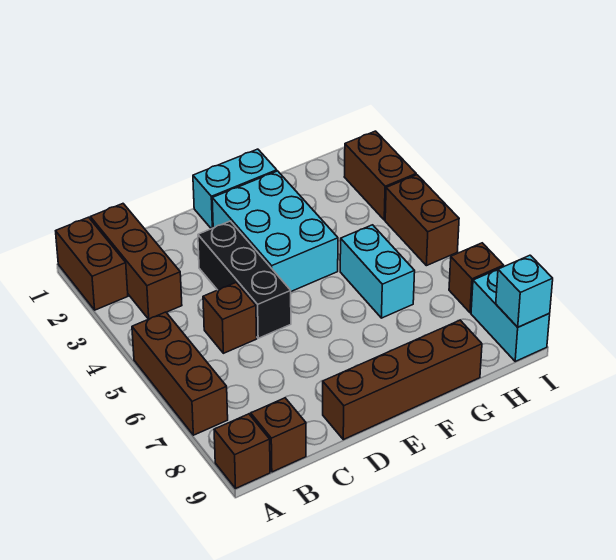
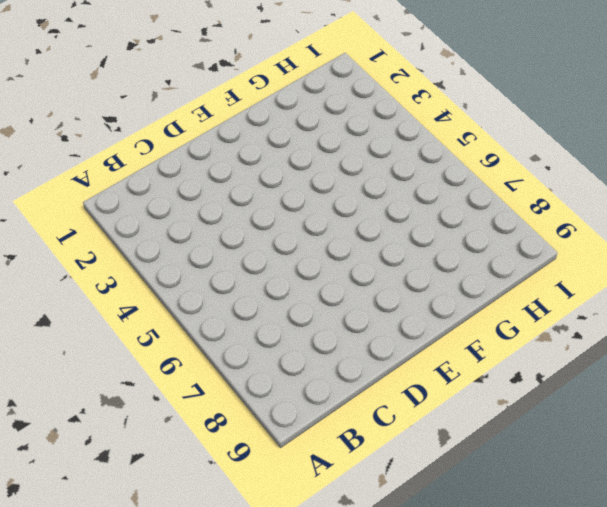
none -> brown brick A1:A2 level 1
none -> brown brick A5:A7 level 1
none -> brown brick A9 level 1

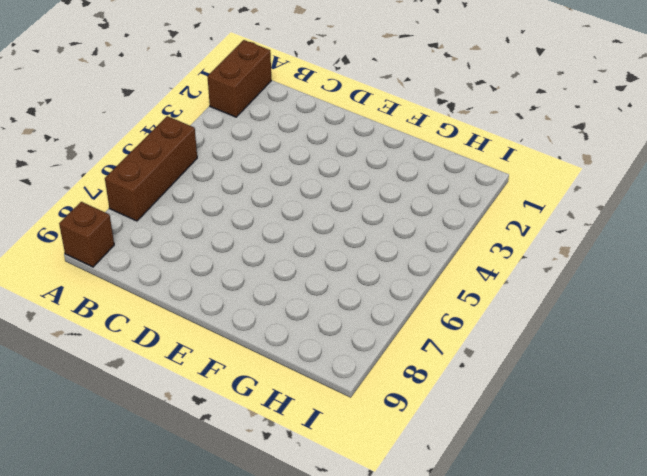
none -> brown brick B1:B3 level 1
none -> brown brick B9 level 1
none -> brown brick C5 level 1

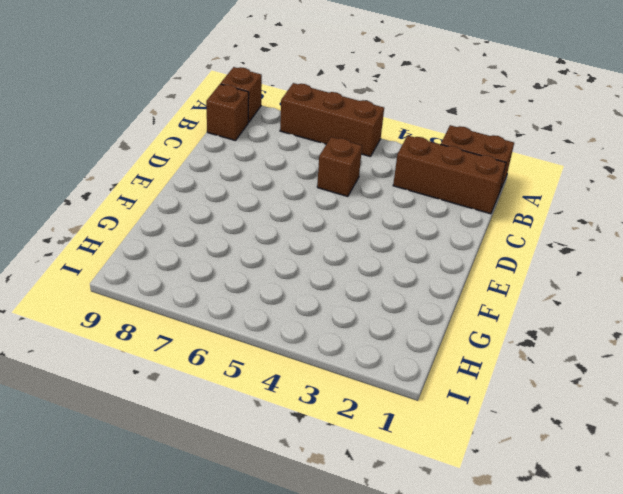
none -> black brick D3:D5 level 1
none -> brown brick D9:G9 level 1
none -> cyan brick E1:F1 level 1

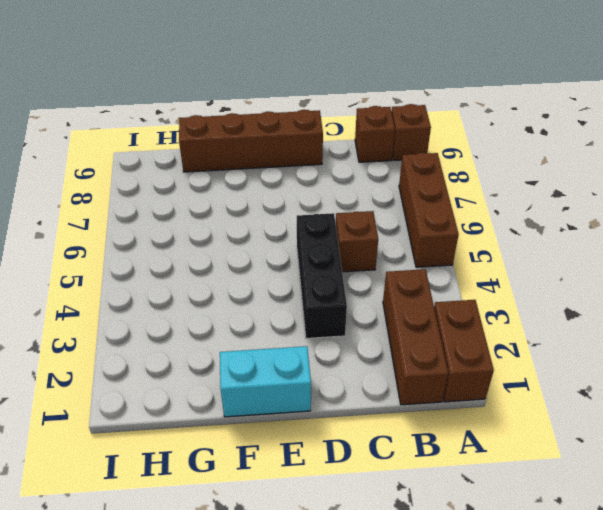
none -> cyan brick E2:F4 level 1
none -> cyan brick G5:G6 level 1
none -> brown brick I2:I3 level 1

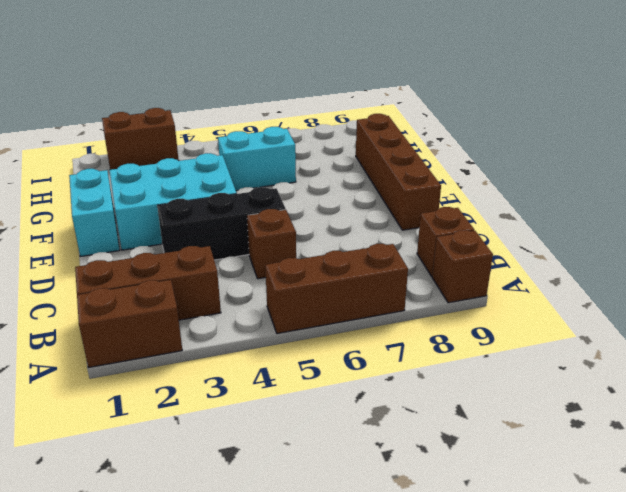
none -> brown brick I4:I5 level 1
none -> brown brick I7 level 1
none -> cyan brick I8:I9 level 1

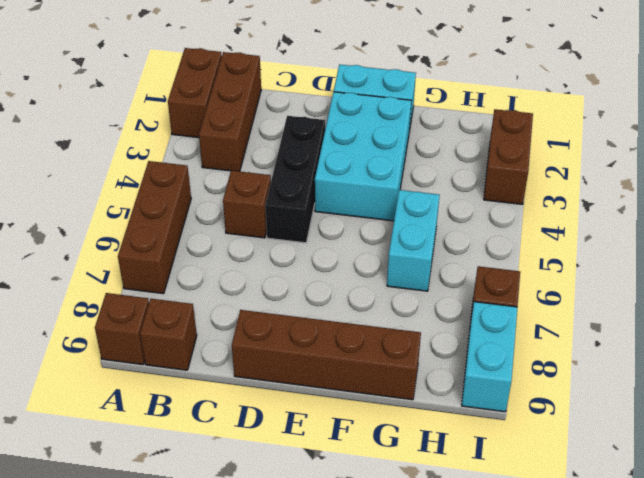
none -> brown brick I4:I5 level 1
none -> cyan brick I9 level 2

